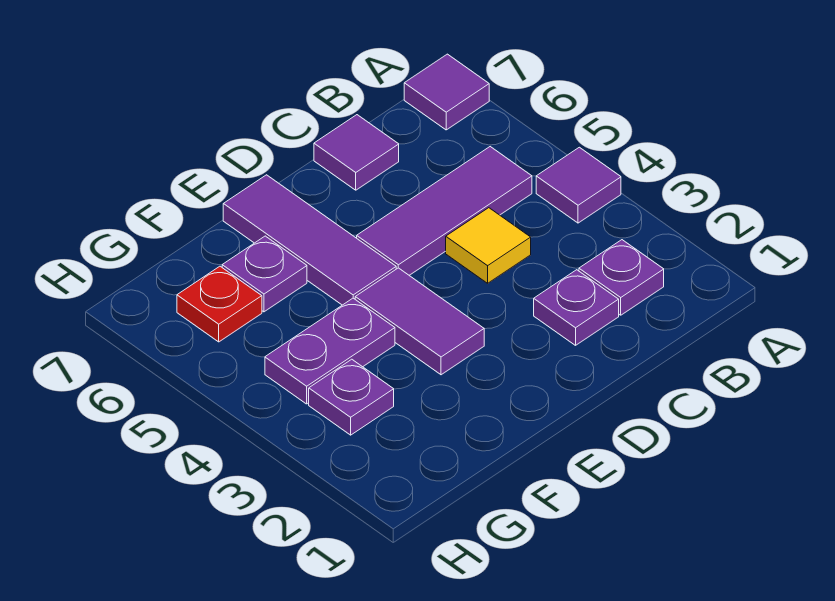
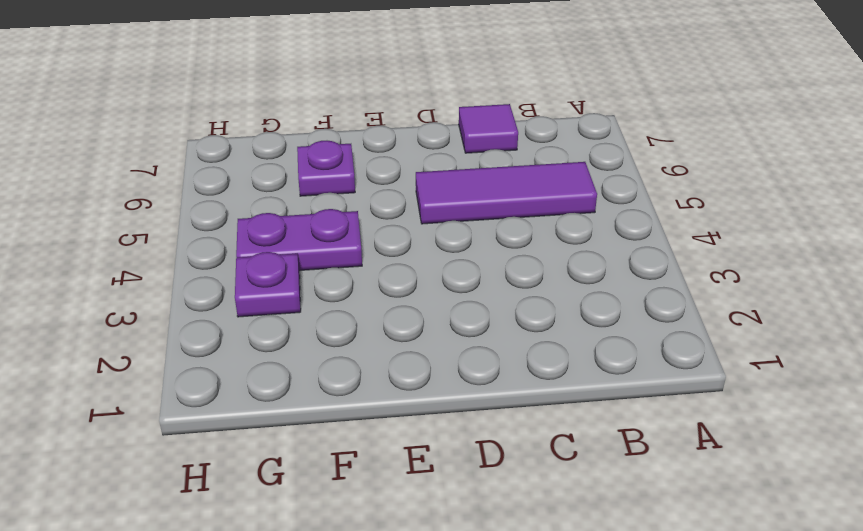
none -> purple tile A4 level 1
none -> purple tile A7 level 1
none -> purple plate B2 level 1

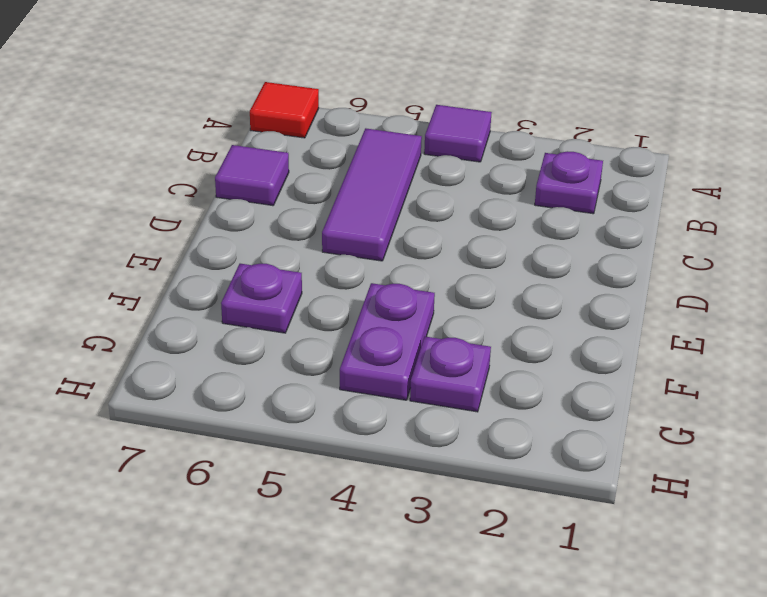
red tile A7 level 1 -> purple tile A7 level 1
none -> purple plate C2 level 1
none -> yellow tile C4 level 1
none -> purple tile E3:E4 level 1

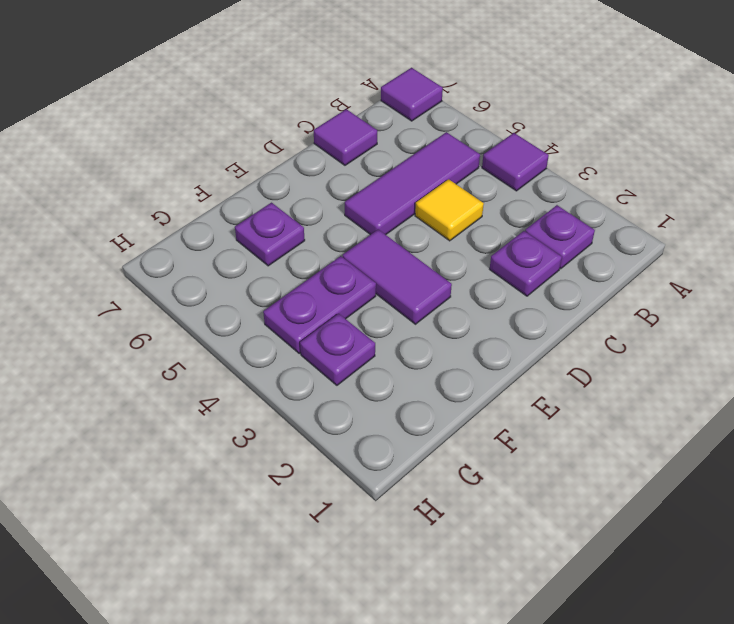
none -> purple tile E5:E7 level 1
none -> red plate G6 level 1

